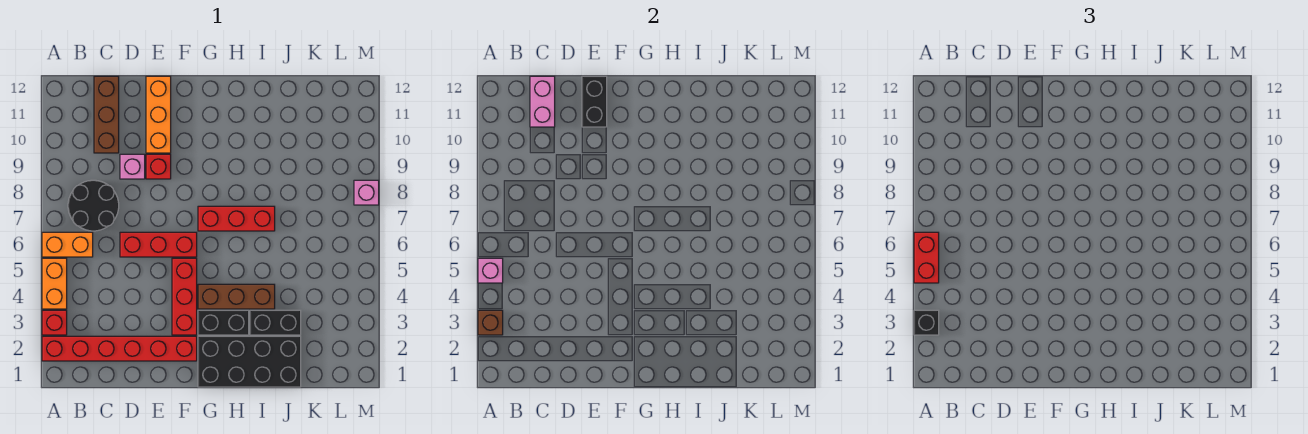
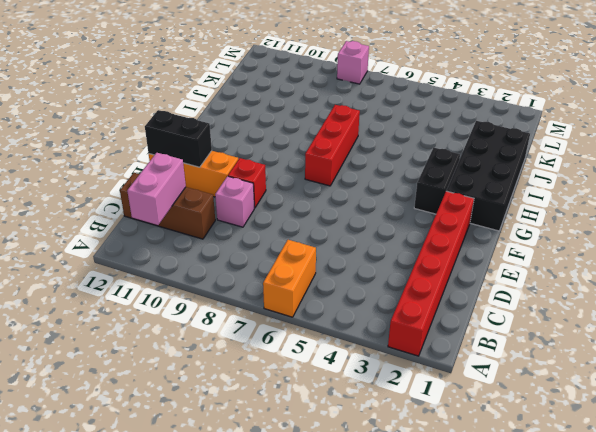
pink brick B11:C11 level 2 -> pink brick C11:C12 level 2
none -> red brick A3 level 1
none -> orange brick A4:A5 level 1
none -> black round brick B7:C8 level 1

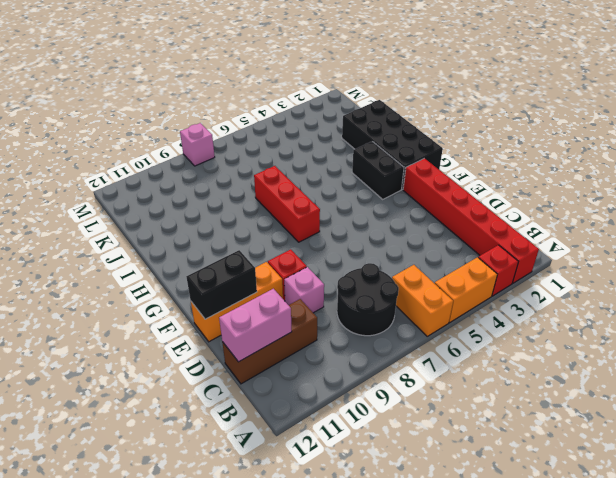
none -> red brick D6:F6 level 1
none -> red brick F3:F5 level 1
none -> brown brick G4:I4 level 1

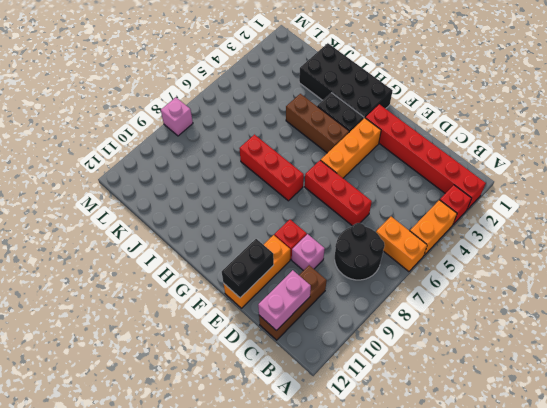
orange brick F3:F5 level 1 -> red brick F3:F5 level 1
none -> black brick I3:J3 level 1
none -> brown brick A3 level 2
none -> pink brick A5 level 2

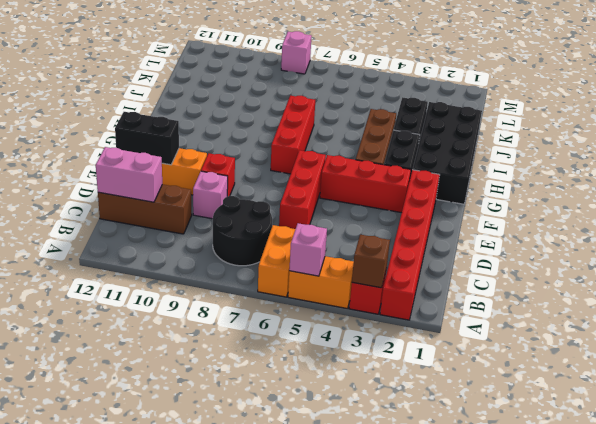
none -> black brick A3 level 3
none -> red brick A5:A6 level 3

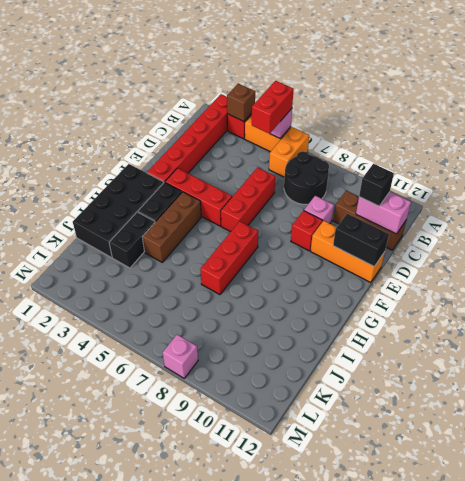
red brick A5:B5 level 3 -> red brick A5:A6 level 3
black brick C11 level 3 -> black brick A3 level 3

